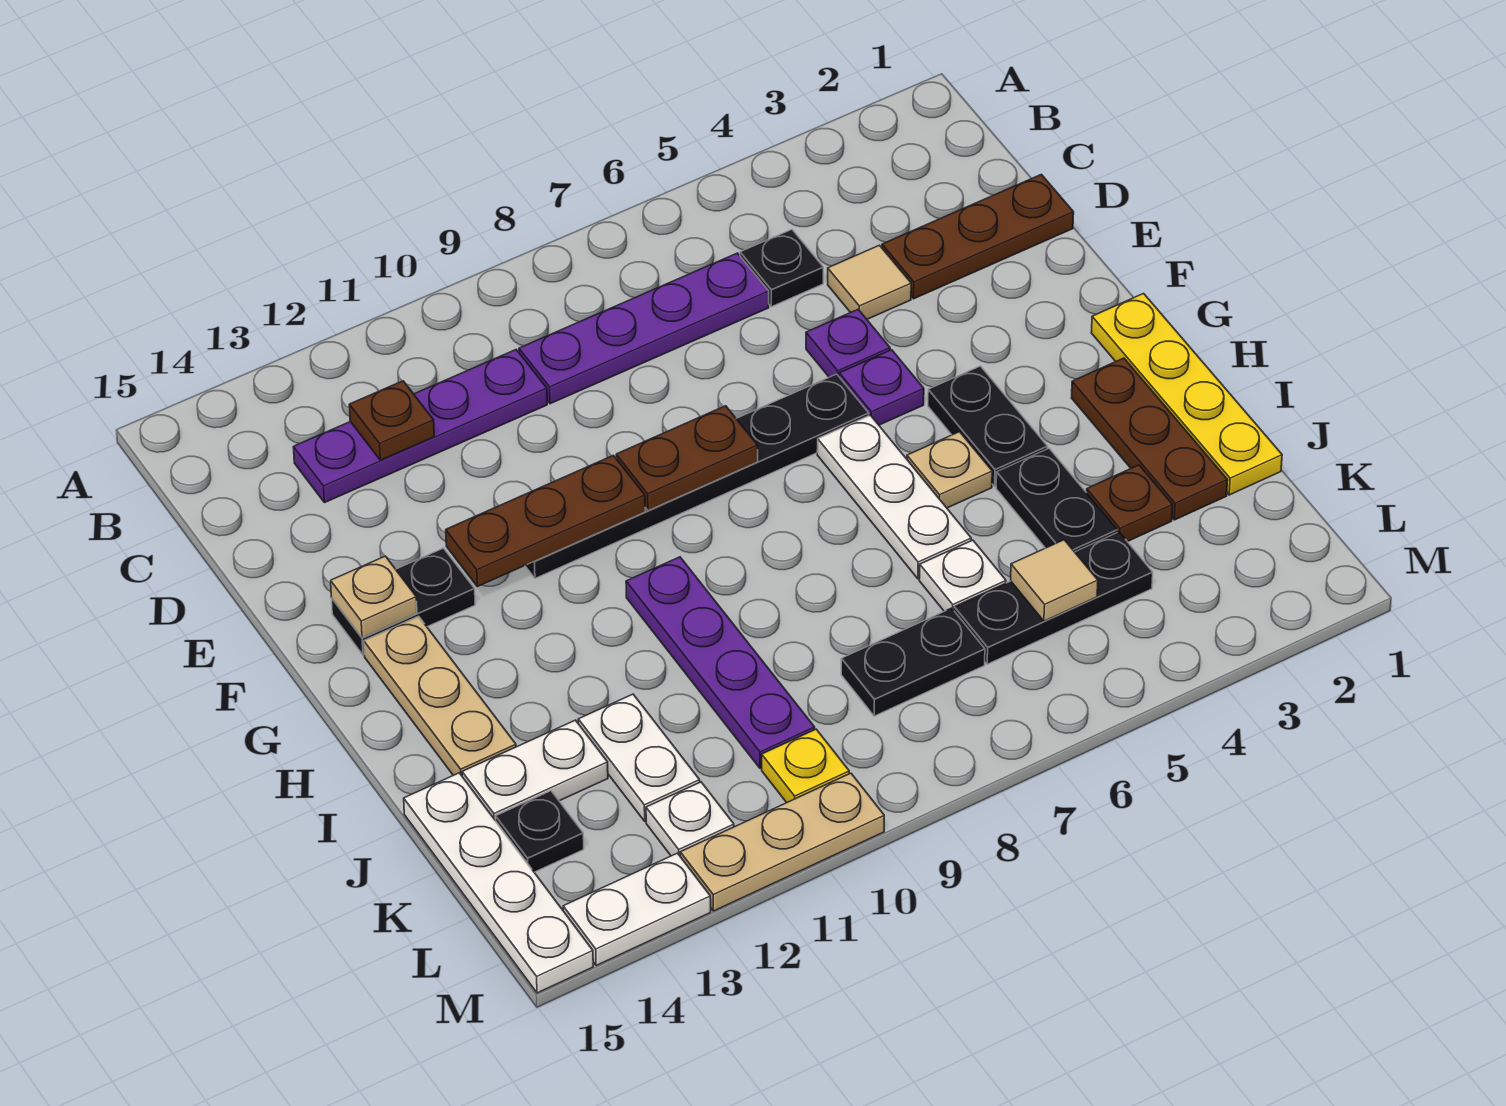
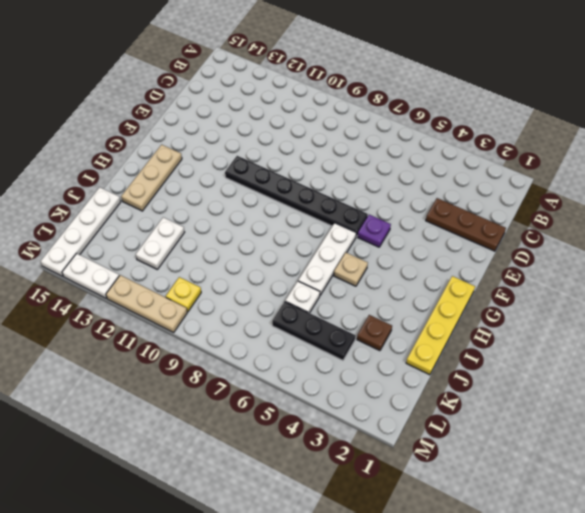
none -> black plate C5 level 1
none -> purple plate C6:C9 level 1
none -> purple plate C10:C13 level 1
none -> tan tile D4 level 1

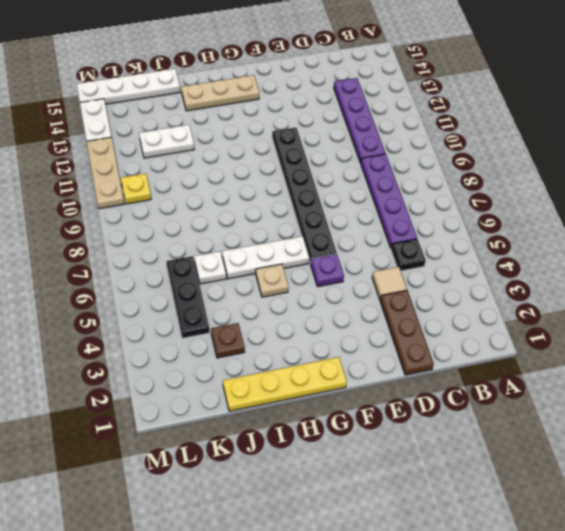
none -> purple plate E5 level 1
none -> black plate F13:F14 level 1
none -> black plate G4:H4 level 1
none -> brown plate H2:J2 level 1

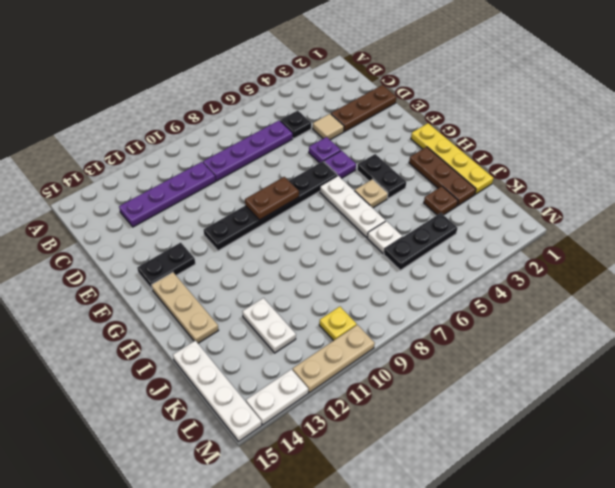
none -> purple plate H10:K10 level 1
none -> black plate I4:J4 level 1
none -> white plate J13:J14 level 1
none -> black plate K7:K8 level 1

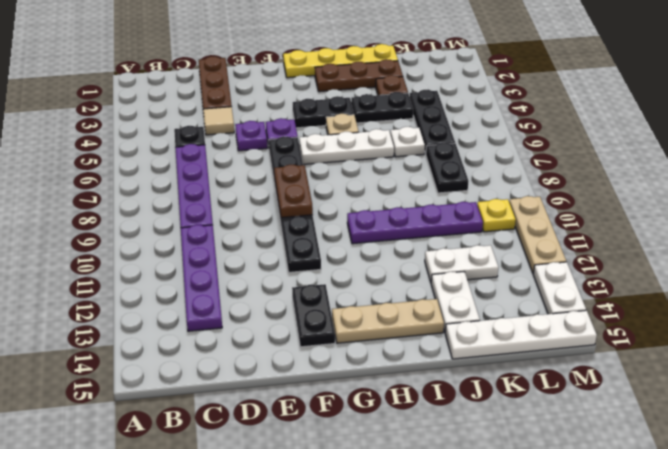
none -> black plate K14 level 1
none -> white plate L12 level 1
none -> brown plate C12 level 2
none -> brown plate F10:F12 level 2

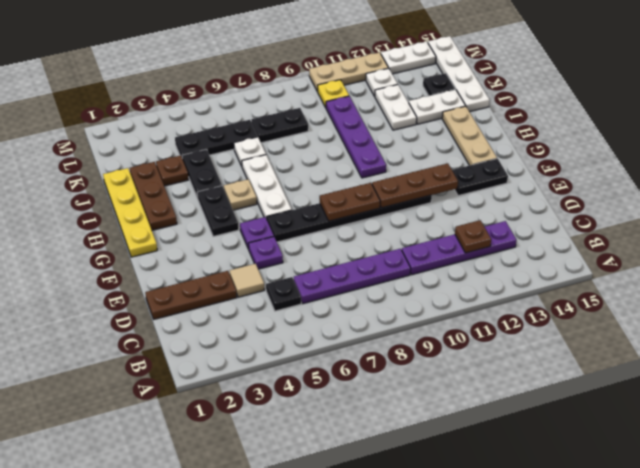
none -> tan plate F14 level 2
none -> tan tile K5 level 2

